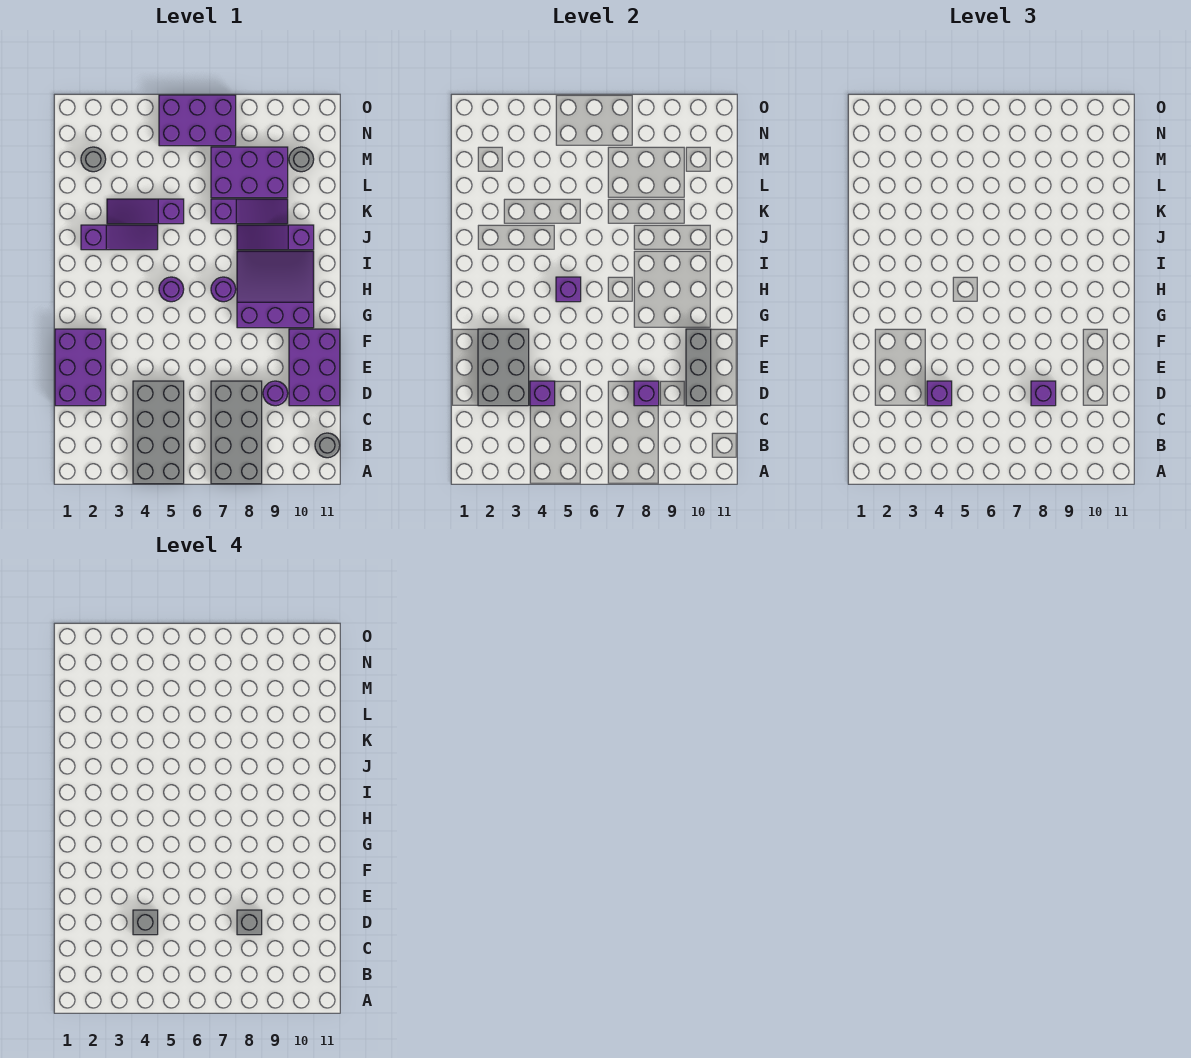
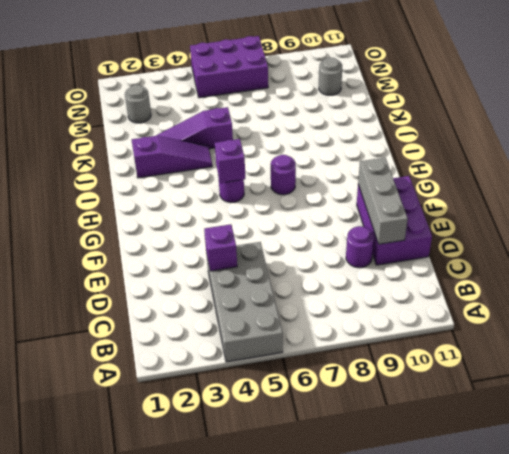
none -> grey brick A7:D8 level 1
none -> grey round brick B11 level 1
none -> purple brick D1:F2 level 1

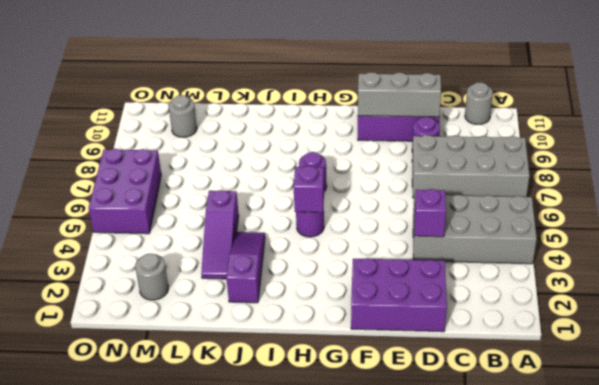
none -> purple slope G8:I10 level 1 top G
none -> purple slope J8:J10 level 1 top 10
none -> purple slope K7:K9 level 1 top 7

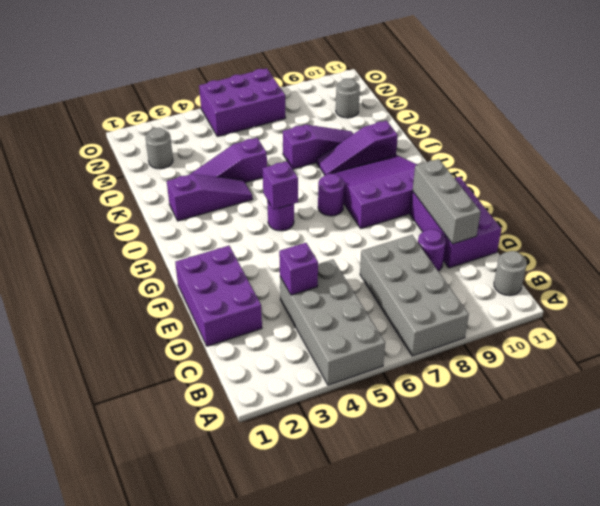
none -> purple brick L7:M9 level 1
none -> grey brick D2:F3 level 2
none -> purple brick D8 level 2

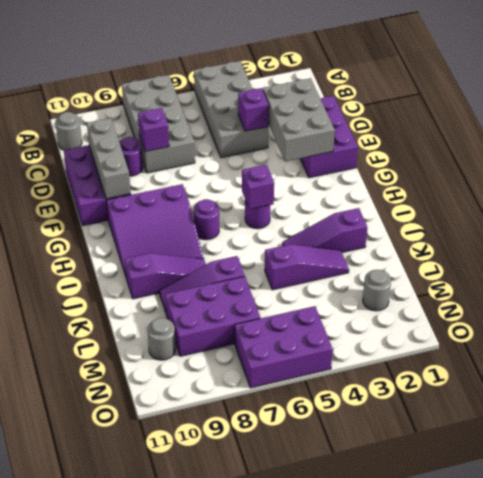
none -> purple brick D4 level 3
none -> purple brick D8 level 3
none -> grey brick D4 level 4

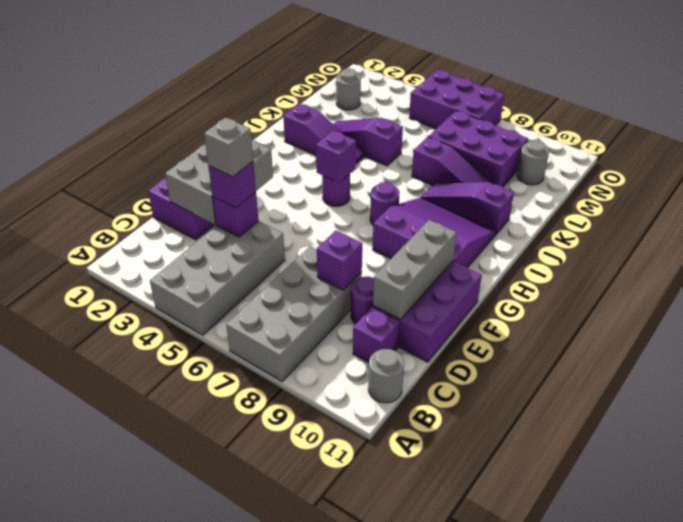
purple brick C10 level 1 -> purple brick D8 level 3
none -> grey brick D8 level 4

